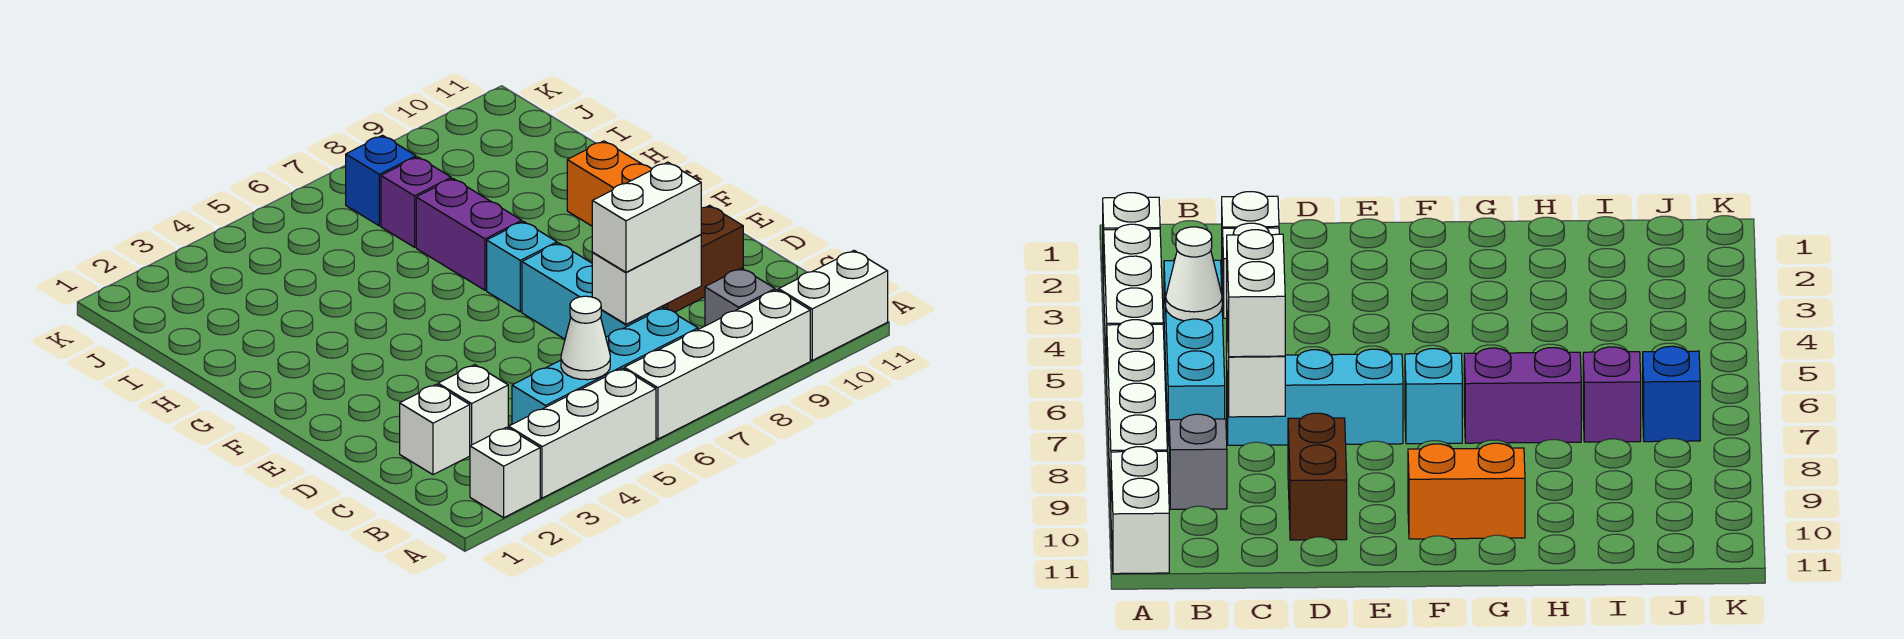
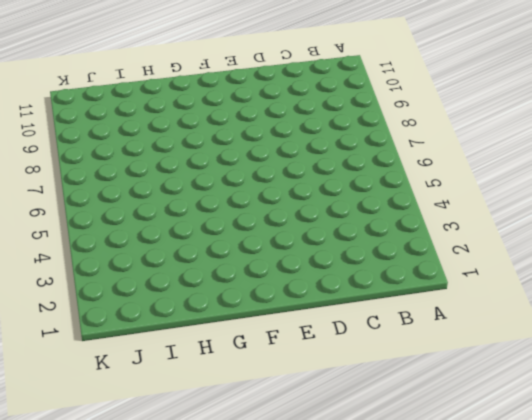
none -> white brick A2 level 1
none -> white brick A3:A5 level 1
none -> white brick A6:A9 level 1

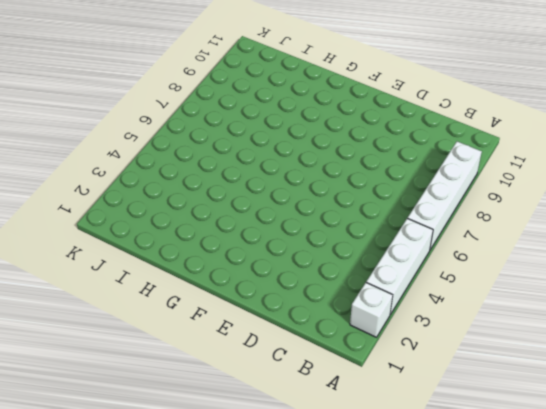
none -> white brick A10:A11 level 1
none -> cyan brick B4:B7 level 1
none -> grey brick B9 level 1

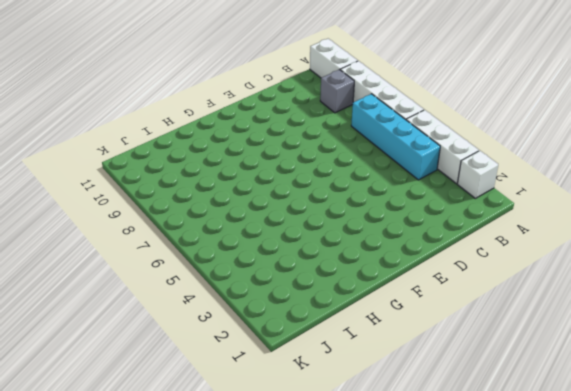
none -> white brick C2 level 1
none -> white brick C3 level 1
none -> cyan brick C7:E7 level 1

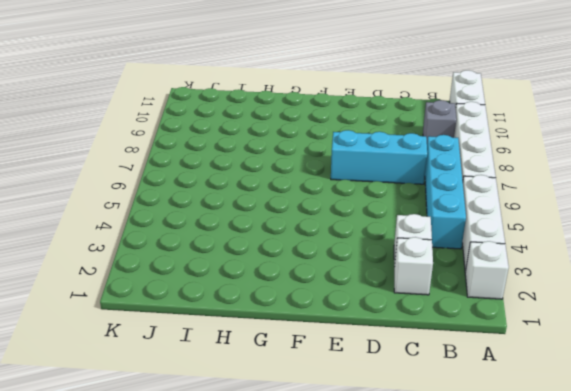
none -> brown brick D9:D10 level 1
none -> cyan brick F7 level 1
none -> orange brick F10:G10 level 1

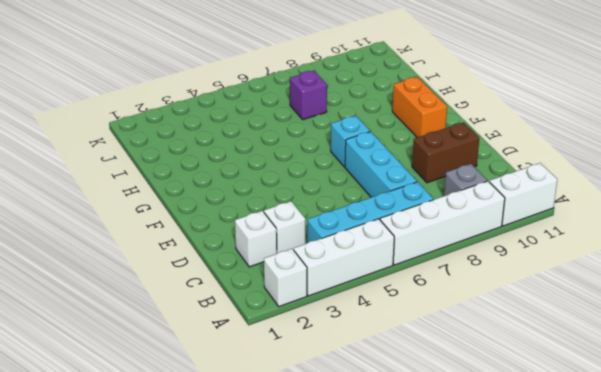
none -> purple brick G7:H7 level 1
none -> blue brick J7 level 1
none -> white cone B5 level 2

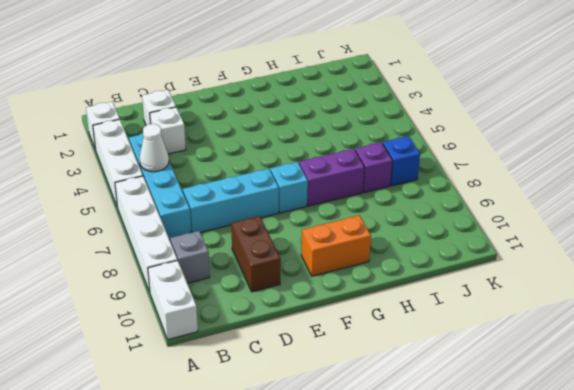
none -> white brick C7:C8 level 2
none -> white brick C7:C8 level 3

